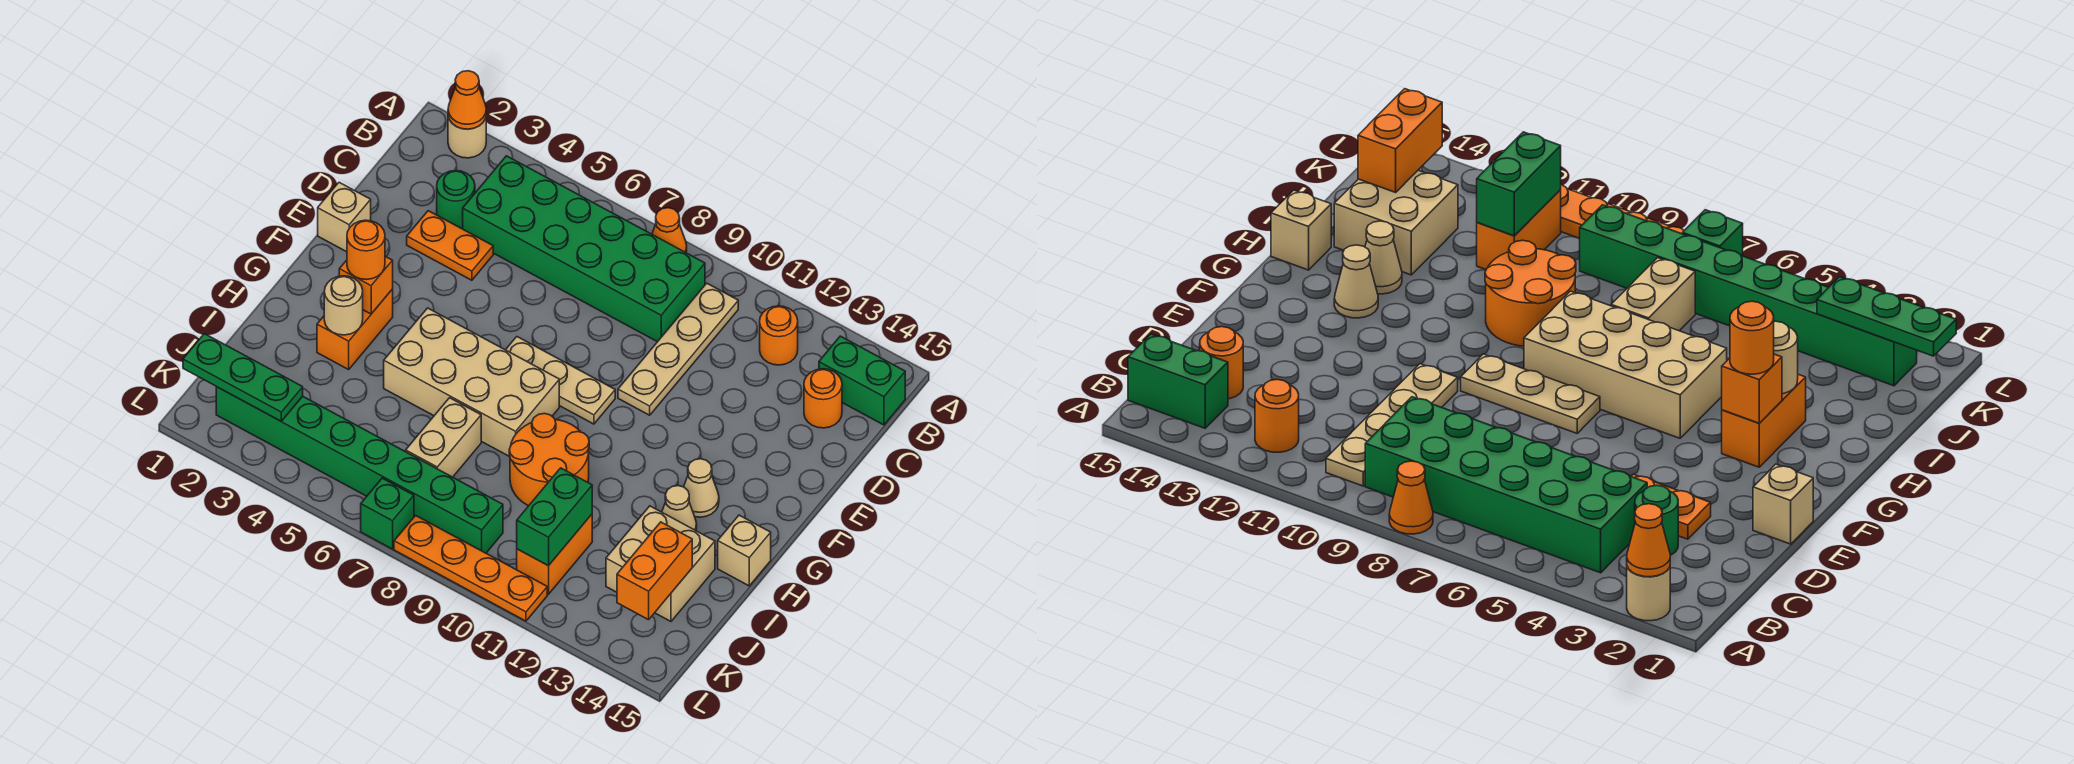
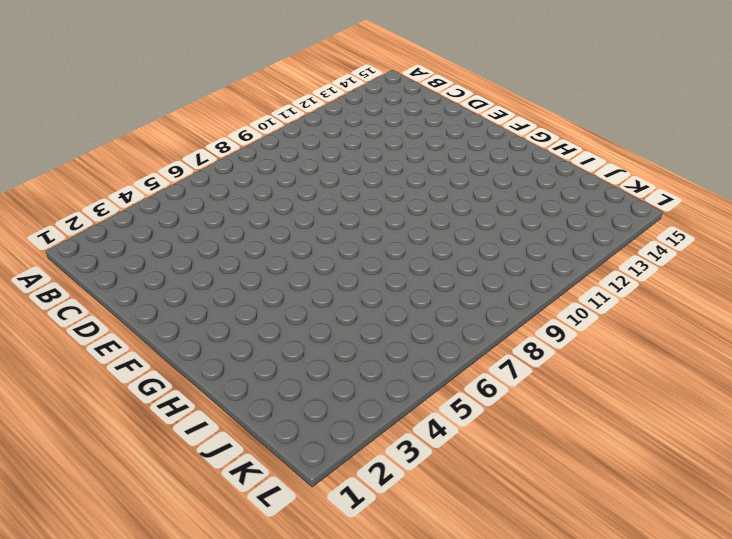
none -> tan round brick A2 level 1
none -> orange cone A8 level 1
none -> green brick B4:C9 level 1
none -> tan plate B10:E10 level 1

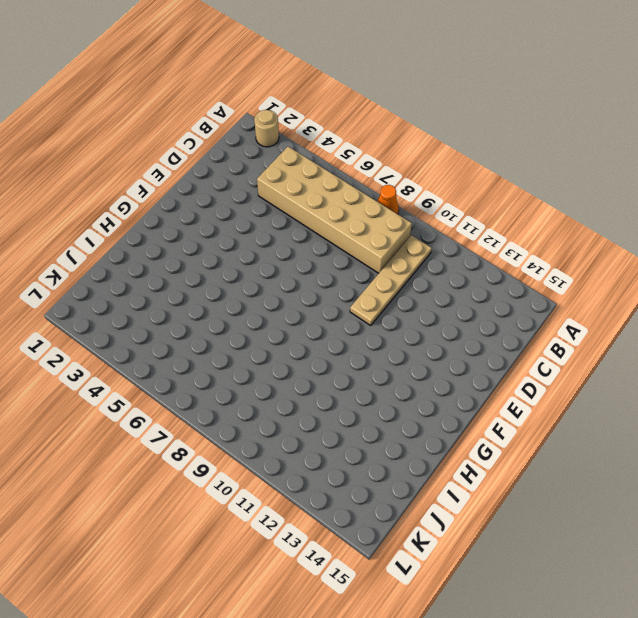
tan brick B4:C9 level 1 -> green brick B4:C9 level 1
none -> orange round brick B12 level 1
none -> green brick B14:B15 level 1
none -> green round brick C3 level 1
none -> orange round brick C14 level 1

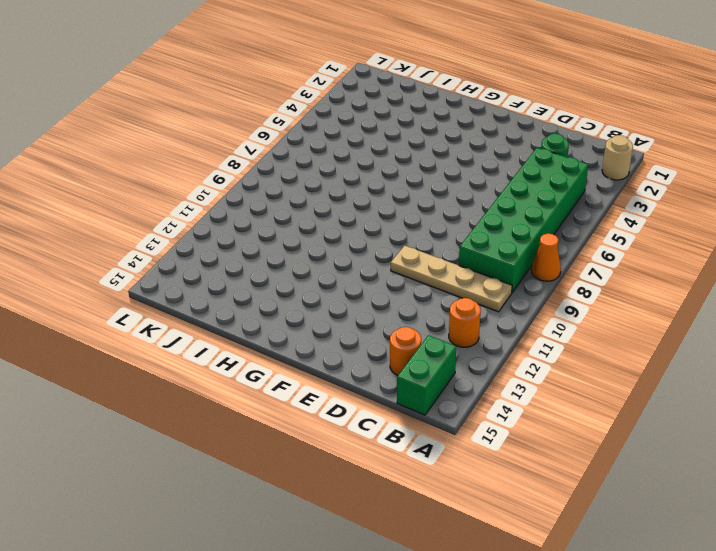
none -> orange plate D3:D4 level 1
none -> tan brick E1 level 1
none -> tan plate F7:F9 level 1
none -> orange brick G3:H3 level 1

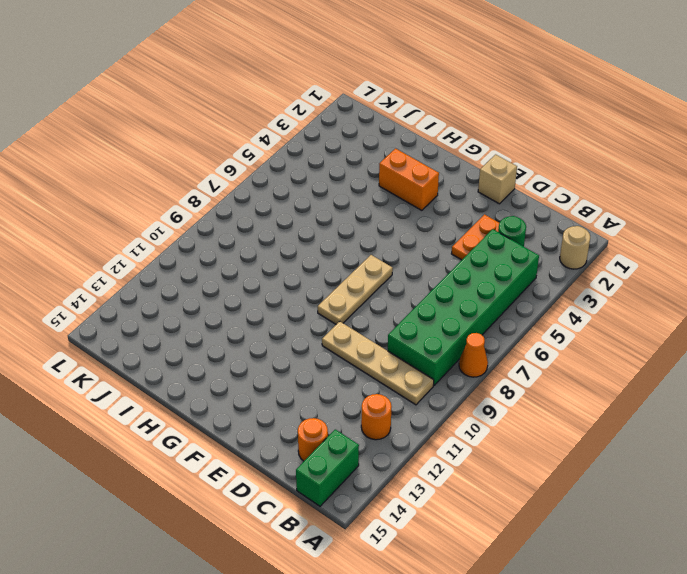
none -> tan brick G5:H8 level 1
none -> tan cone G13 level 1
none -> orange round brick H9:I10 level 1
none -> tan cone H13 level 1

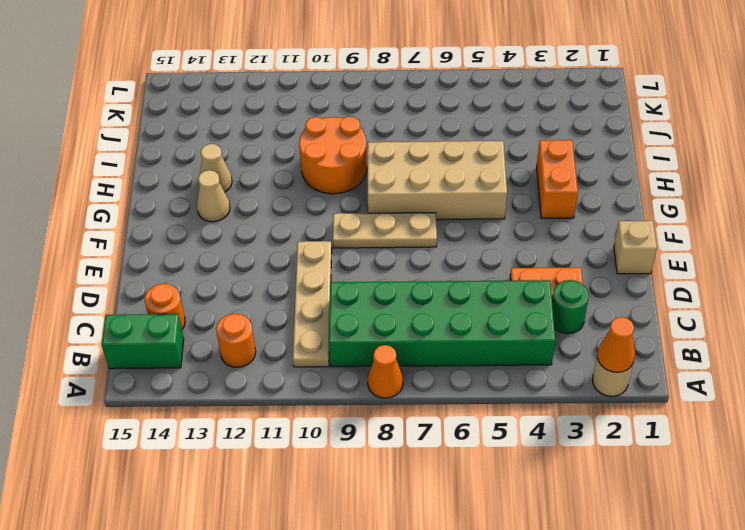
none -> tan brick H15 level 1
none -> tan brick I7:J7 level 1
none -> tan brick I13:J14 level 1
none -> orange brick J11:K11 level 1

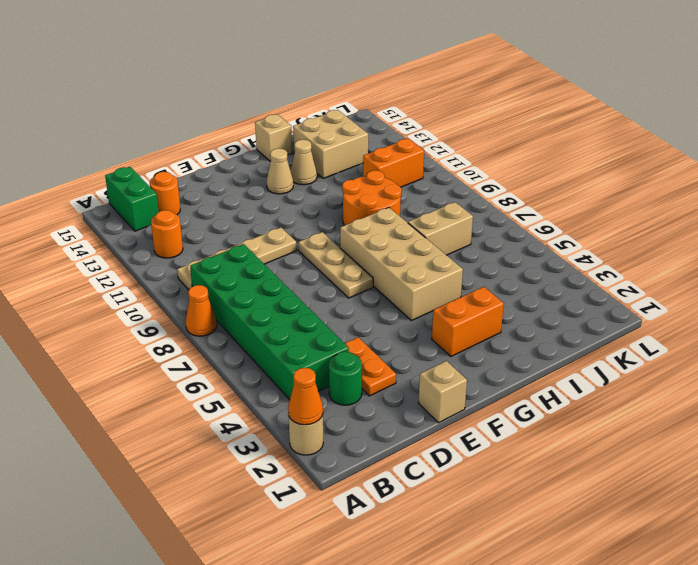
none -> green brick K2:K9 level 1
none -> green brick L7 level 1
none -> orange plate L8:L11 level 1
none -> orange brick G3 level 2

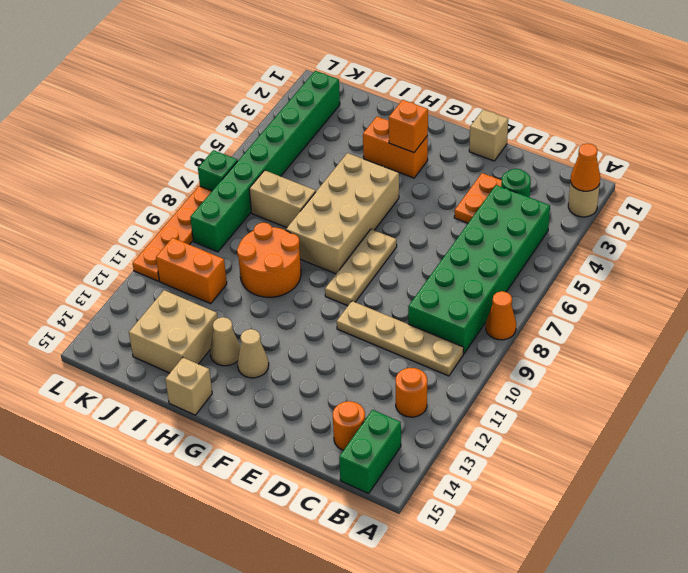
none -> tan round brick H3 level 2
none -> green brick J11:K11 level 2
none -> orange brick J14:K14 level 2
none -> green plate K1:K3 level 2

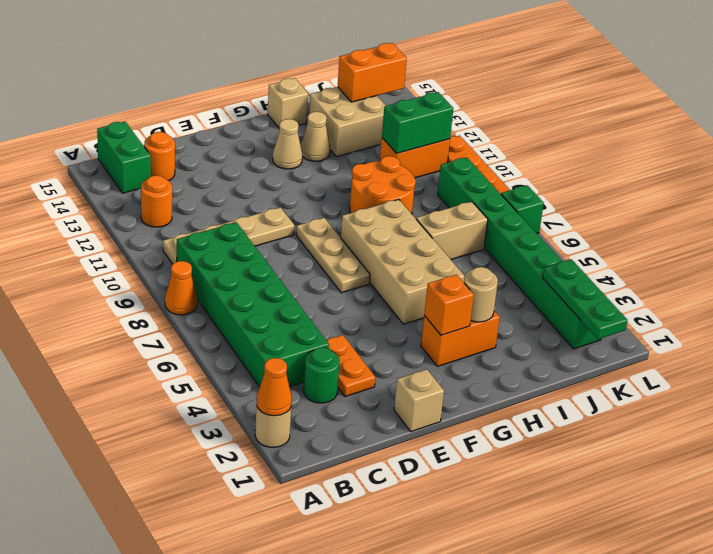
none -> orange round brick G3 level 3

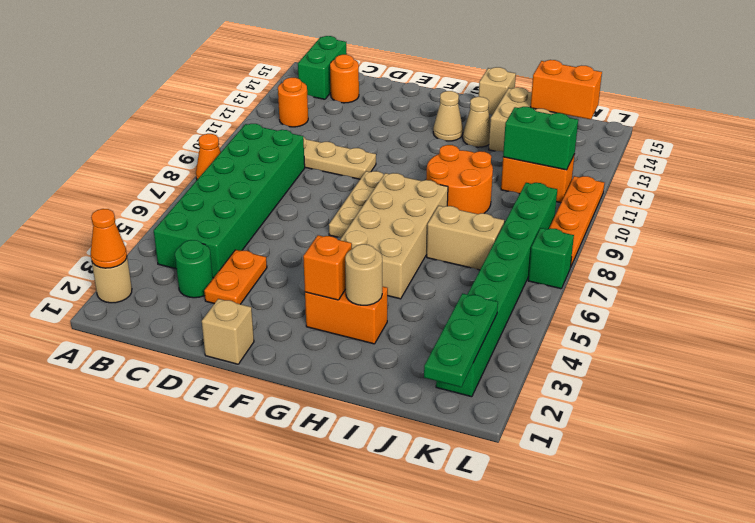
none -> orange round brick G3 level 3

